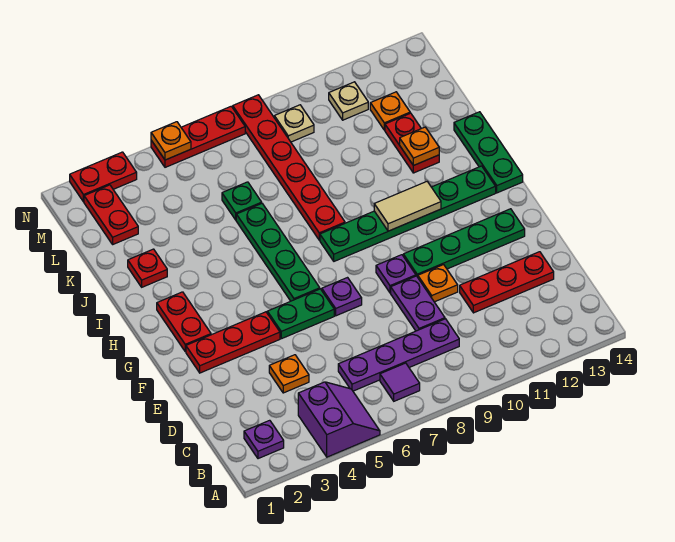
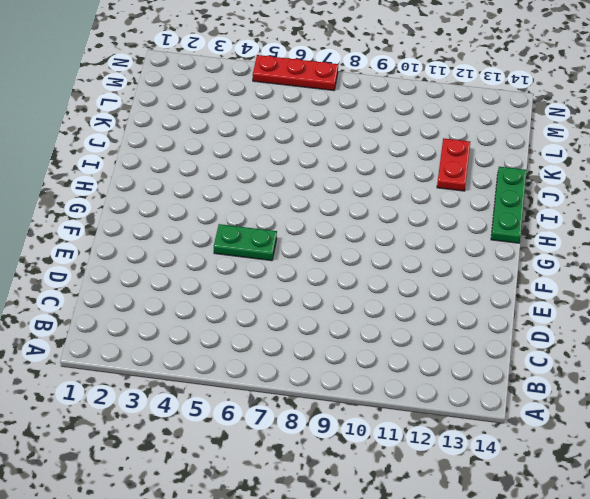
none -> purple slope A4:B5 level 1 top 4
none -> purple plate B2 level 1
none -> purple tile B7 level 1
none -> purple plate C6:C9 level 1

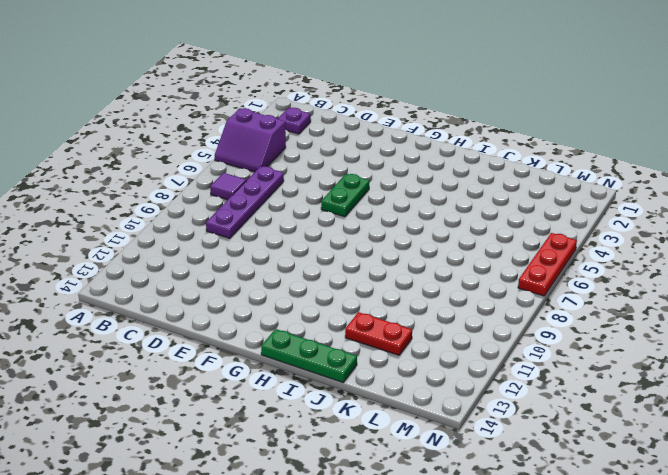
none -> orange plate D4 level 1
none -> purple plate D9:E9 level 1
none -> red plate D11:D13 level 1
none -> orange plate E10 level 1

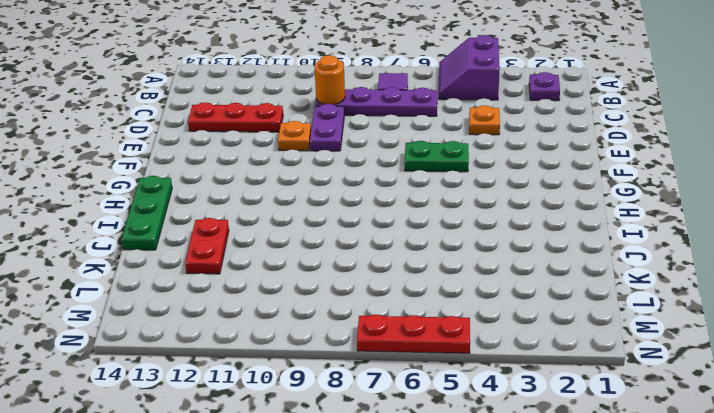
orange round brick C9 level 2 -> none
none -> red plate F2:F4 level 1
none -> purple plate F7 level 1
none -> purple plate F9 level 1
none -> green plate F10:F13 level 1

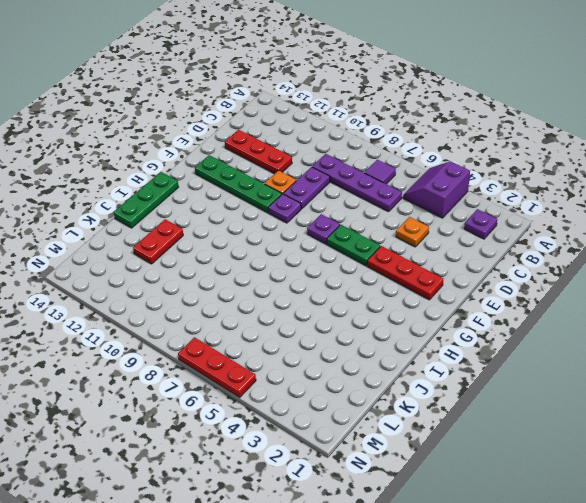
none -> red plate G2:H2 level 1
none -> green plate G6:J6 level 1
none -> green plate H8:H13 level 1
none -> red plate I8:N8 level 1

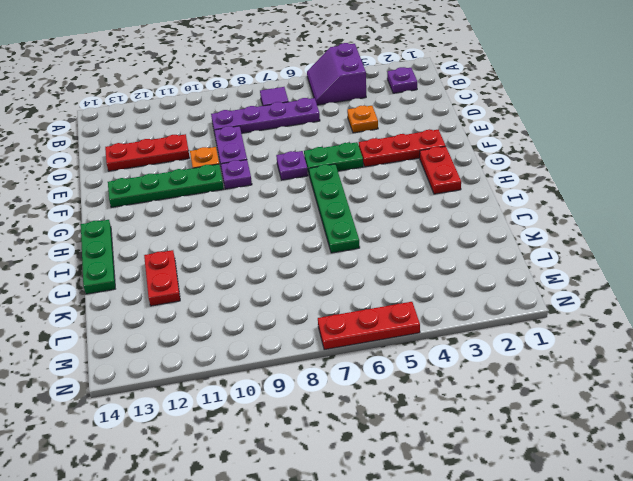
none -> green plate H8:H13 level 1
none -> red plate I8:N8 level 1
none -> red plate J2 level 1
none -> green plate K6 level 1

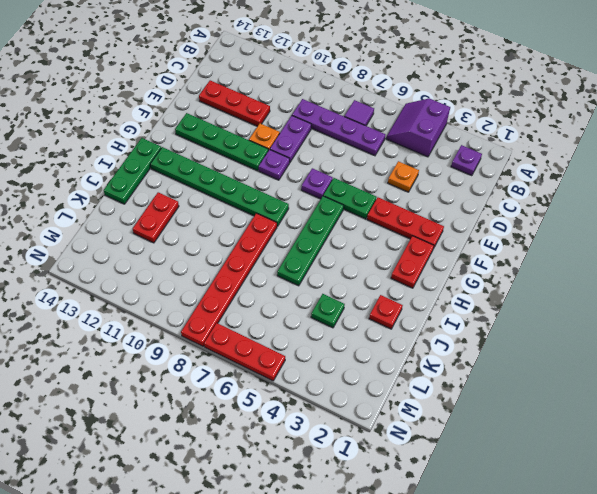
green plate K4 level 1 -> green plate K6 level 1
none -> red plate L2:M2 level 1
none -> orange plate L12 level 1
none -> tan plate M9 level 1
none -> tan plate M11 level 1

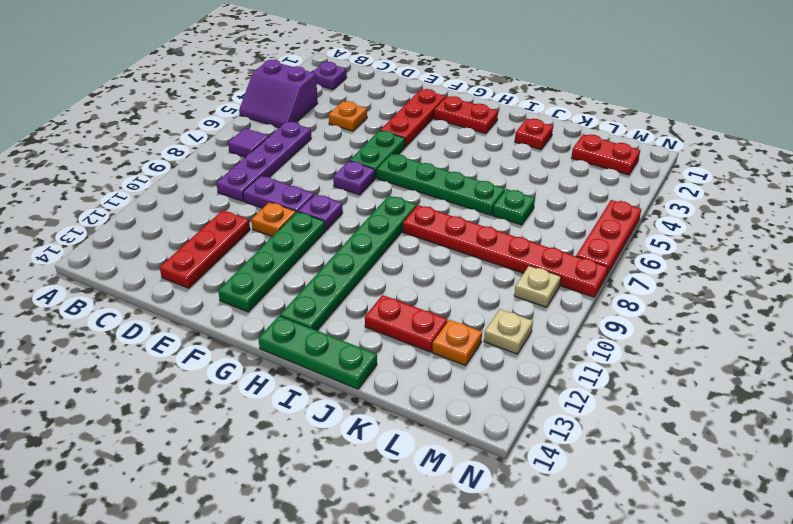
none -> red plate N2:N3 level 1
none -> tan tile H10:H11 level 2
none -> orange plate J12 level 2
none -> orange plate N5 level 2

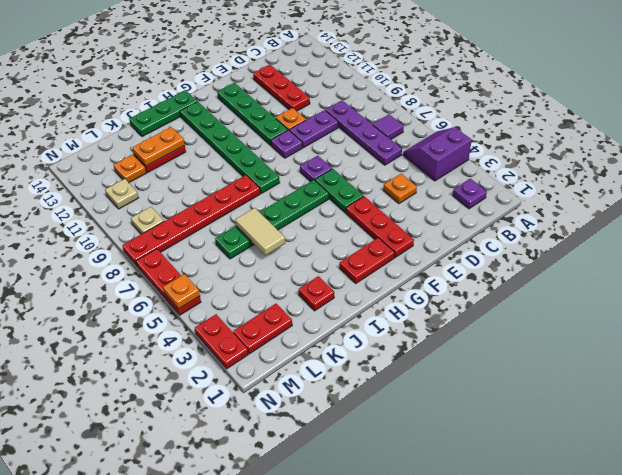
tan tile J5:J6 level 2 -> tan tile H10:H11 level 2
orange plate J12:K12 level 2 -> orange plate J12 level 2

